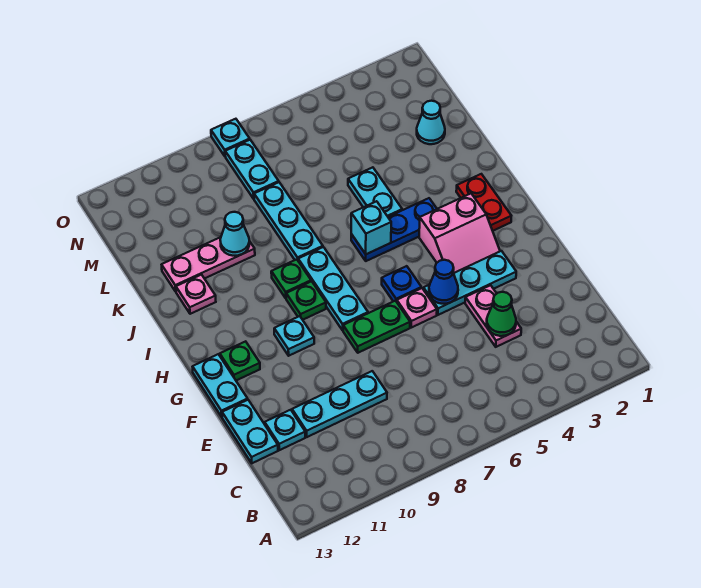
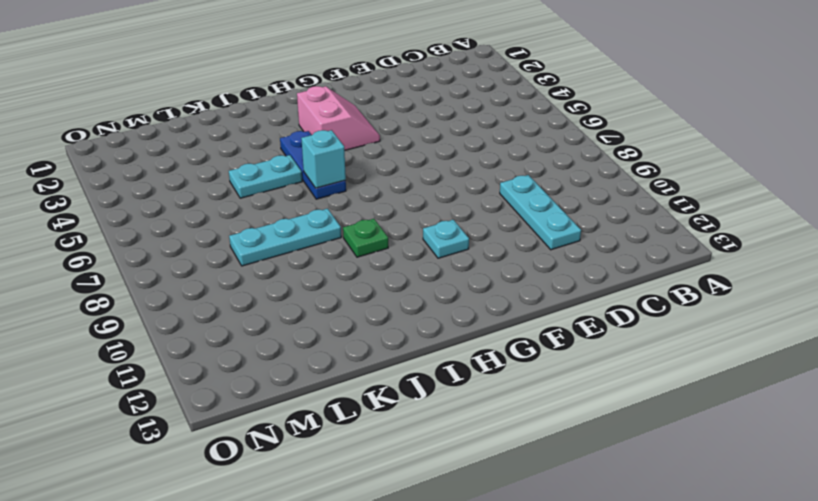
none -> pink plate D4:E4 level 1
none -> cyan plate D12 level 1
none -> cyan plate D13:E13 level 1

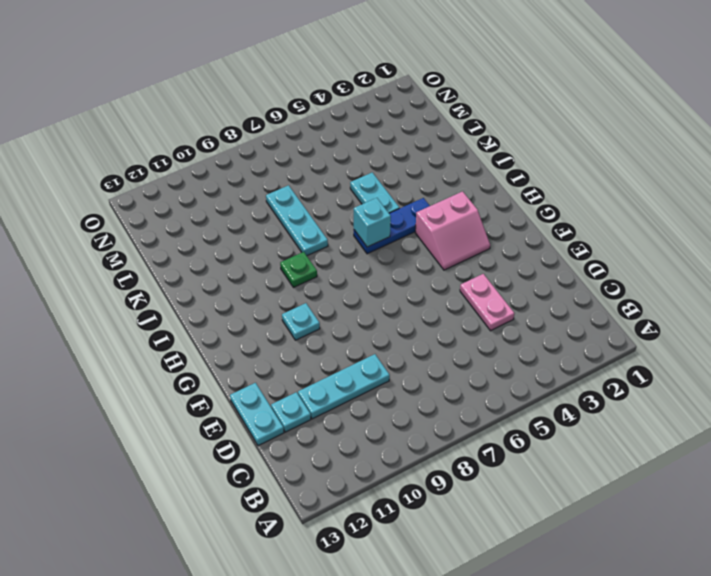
none -> cyan plate F3:F5 level 1
none -> pink plate F6 level 1
none -> green plate F7:F8 level 1

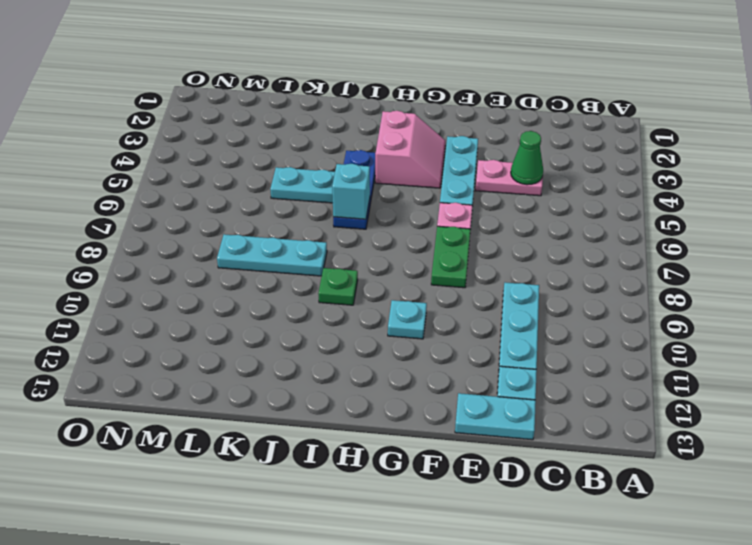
none -> cyan plate F13:G13 level 1
none -> blue plate G6 level 1
none -> cyan plate G8:I8 level 1

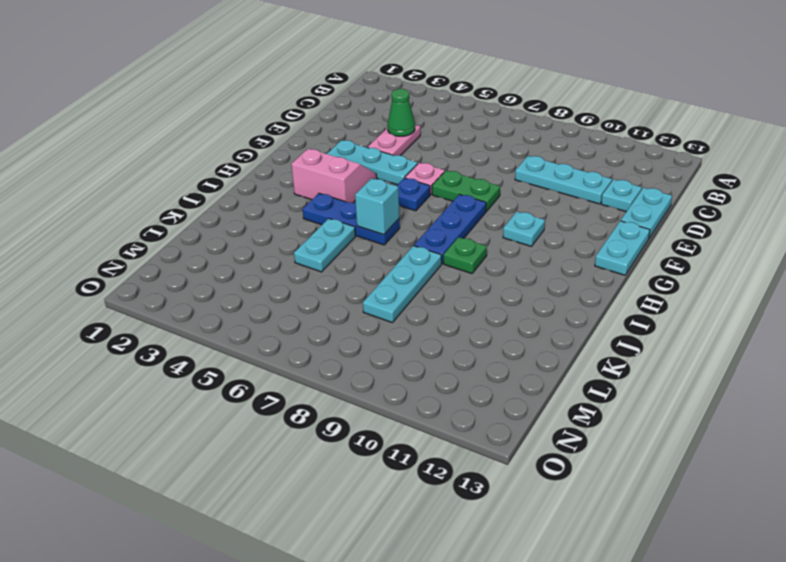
blue plate G8:I8 level 1 -> cyan plate G8:I8 level 1
none -> green plate G12 level 1
none -> red plate H2:I2 level 1
none -> green plate H9 level 1

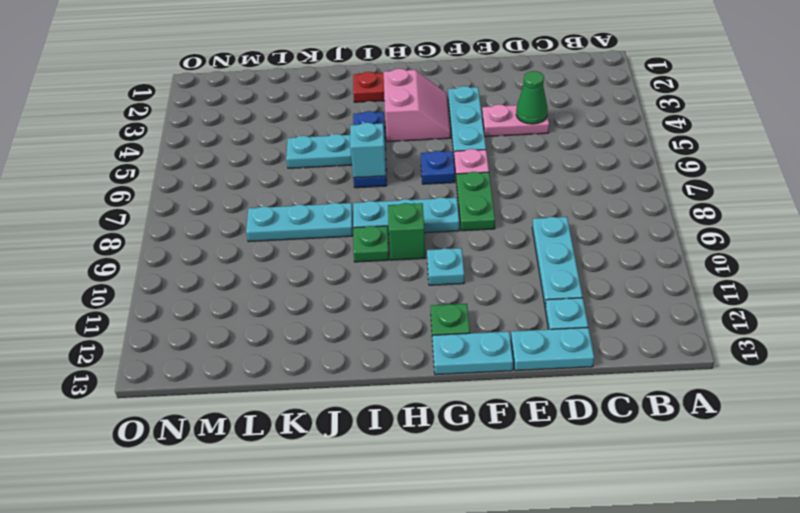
green brick H9 level 1 -> green plate H9 level 1
none -> pink plate J12 level 1
none -> pink plate K10:K12 level 1
none -> cyan cone L2 level 1

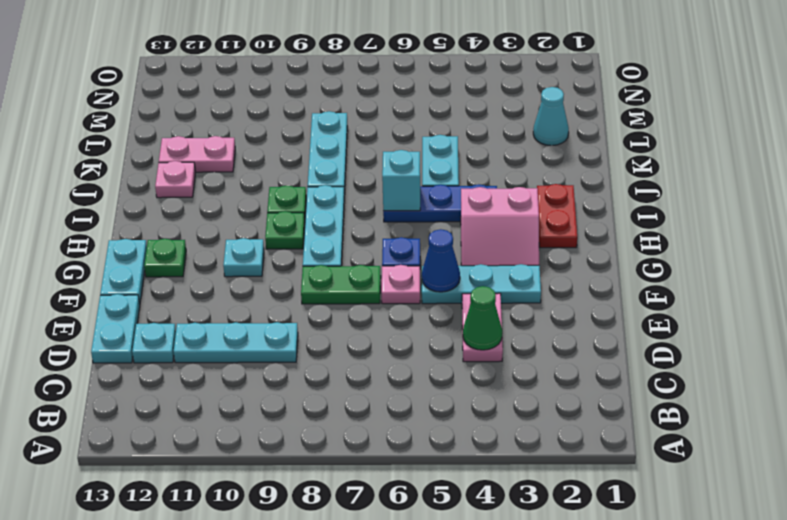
pink plate K11:K12 level 1 -> pink plate K10:K12 level 1
none -> cyan plate M8:N8 level 1
none -> cyan plate O8 level 1
none -> cyan cone K10 level 2

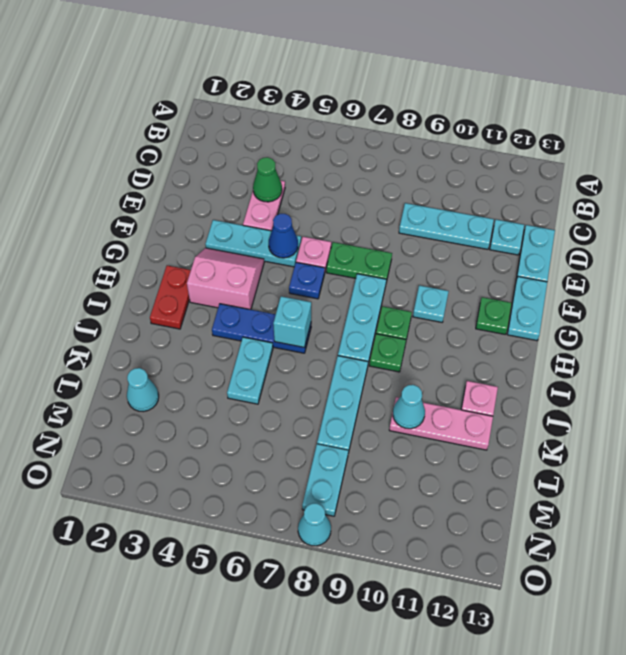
cyan cone O8 level 1 -> cyan plate O8 level 1

